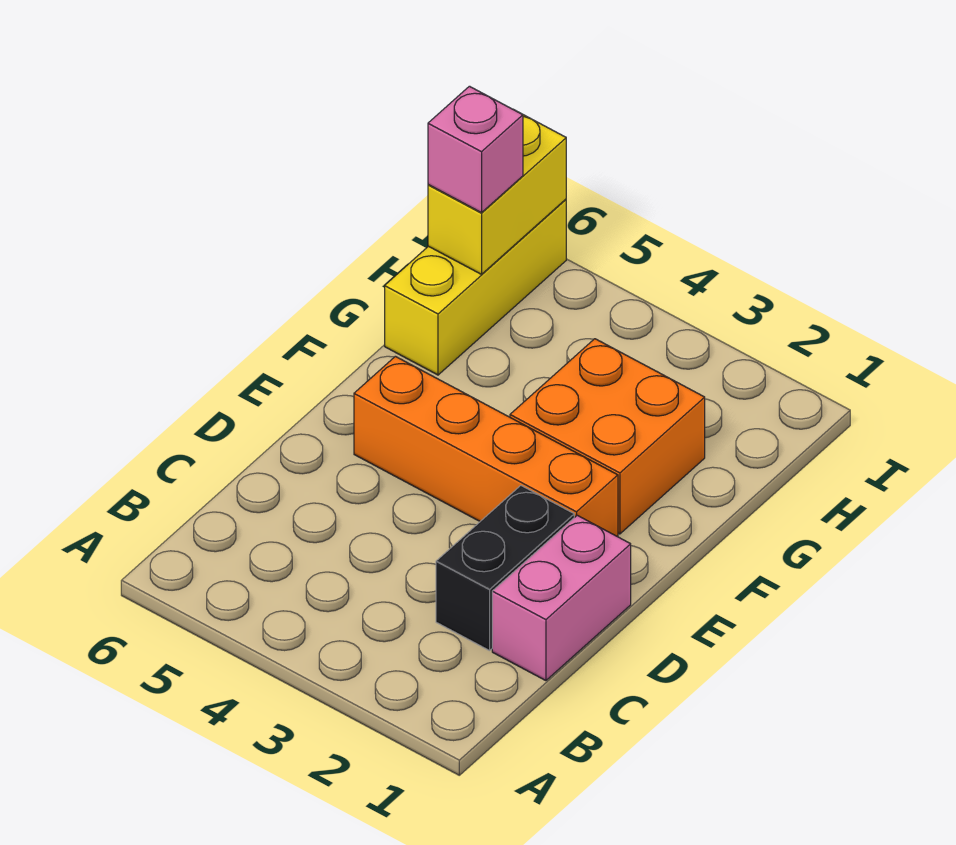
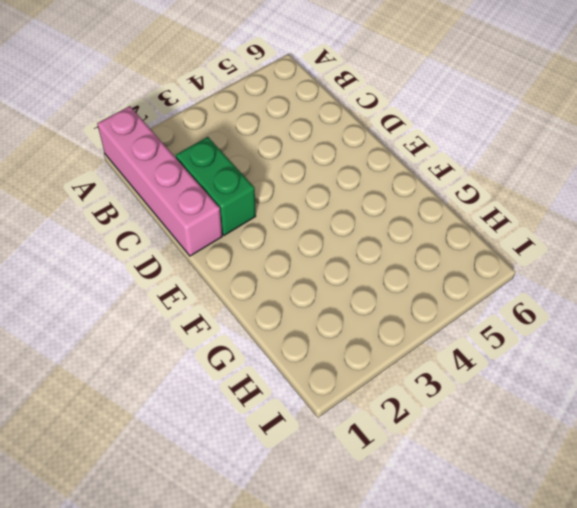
pink brick A1:D1 level 1 -> pink brick C1:D1 level 1
green brick C2:D2 level 1 -> black brick C2:D2 level 1
none -> orange brick E2:E5 level 1
none -> orange brick F2:G3 level 1

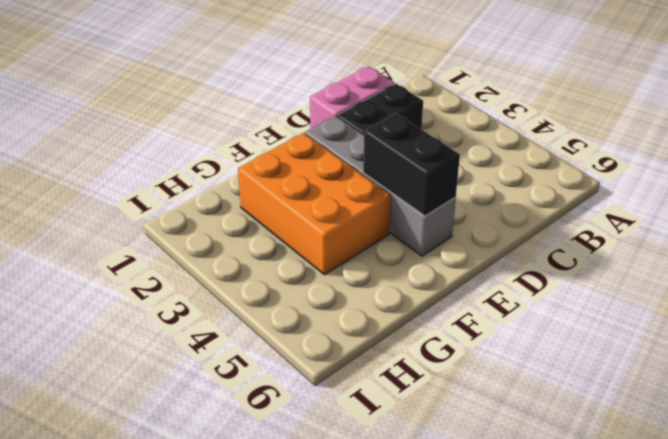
grey brick E2:E5 level 1 -> orange brick E2:E5 level 1
black brick E4:E5 level 2 -> none
orange brick F2:G4 level 1 -> orange brick F2:G3 level 1
none -> yellow brick G6:I6 level 1
none -> yellow brick H6:I6 level 2

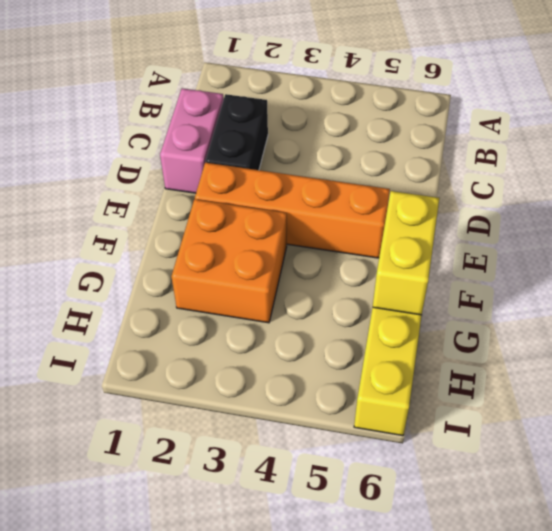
yellow brick F6:G6 level 2 -> yellow brick H6:I6 level 2
none -> pink brick H6 level 3

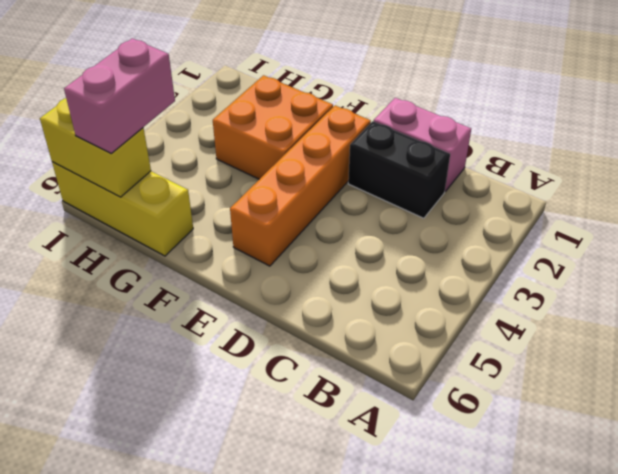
pink brick H5:H6 level 3 -> pink brick H6 level 3

